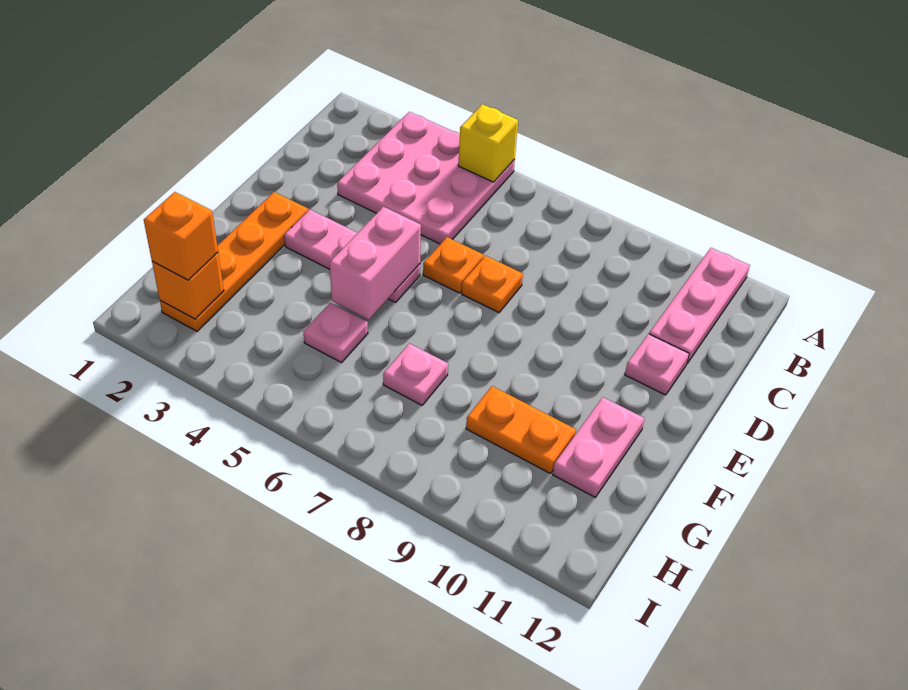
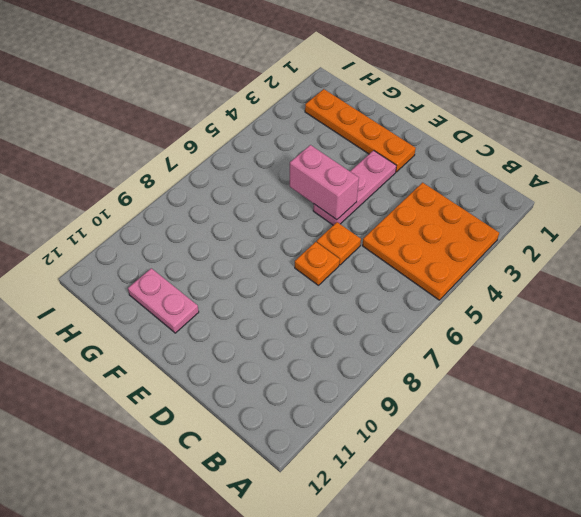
orange plate A3:C5 level 1 -> pink plate A3:C5 level 1
none -> pink plate A11:C11 level 1
none -> pink plate D11 level 1
none -> pink plate G5 level 1

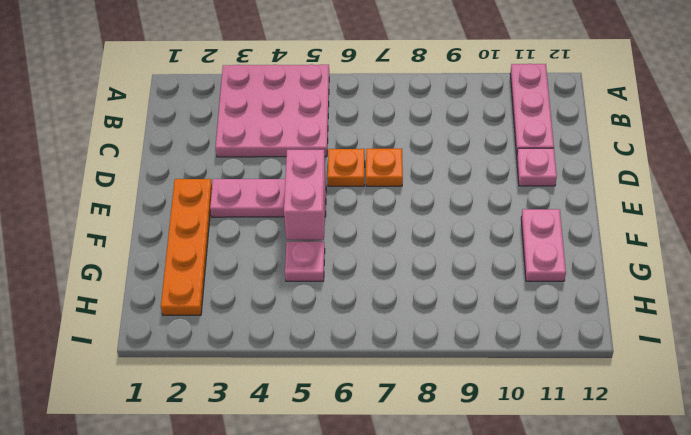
none -> pink plate G7 level 1
none -> orange plate G9:G10 level 1
none -> yellow brick A5 level 2

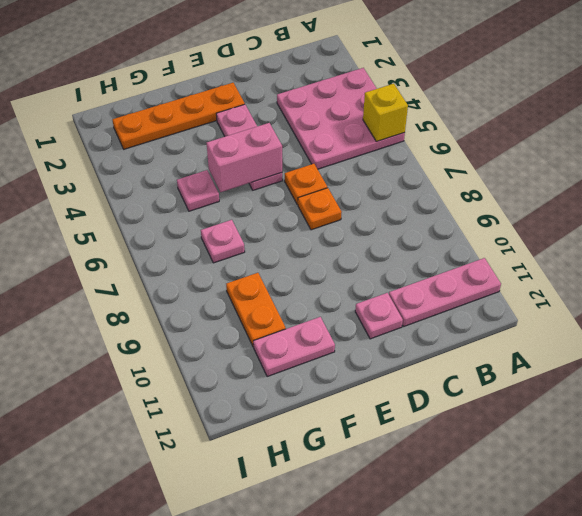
none -> orange brick H2 level 2
none -> orange brick H2 level 3

